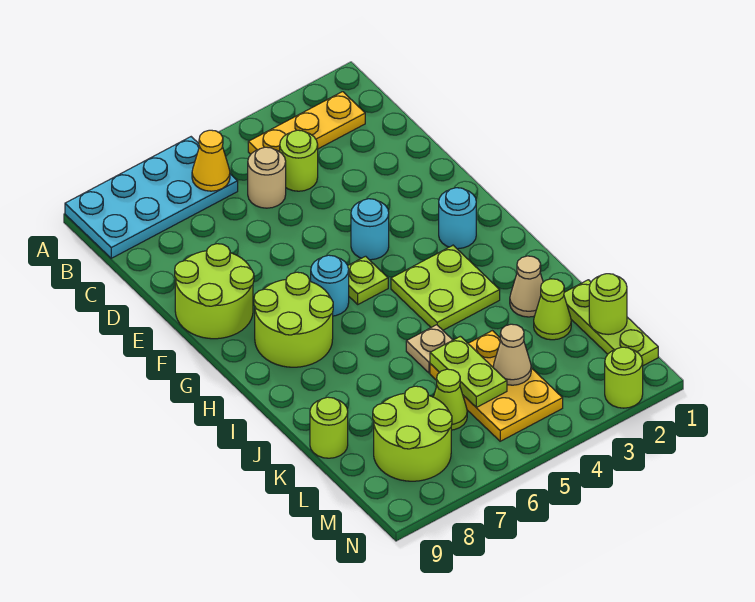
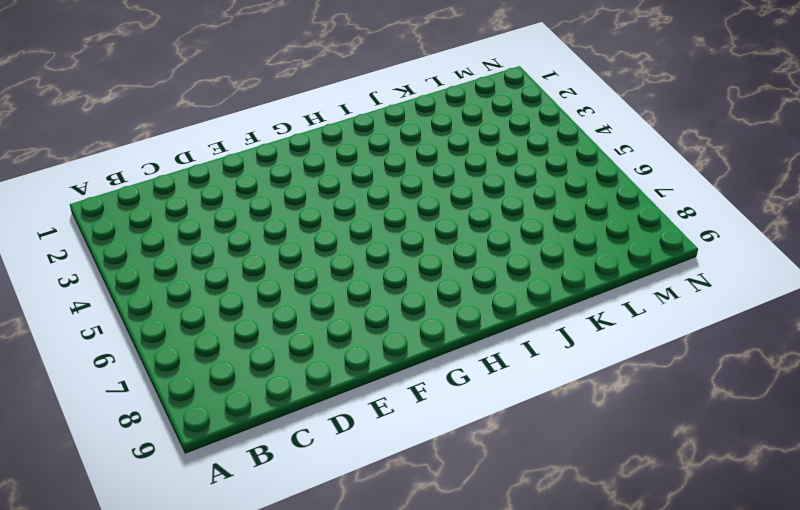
none -> cyan plate A6:B9 level 1
none -> yellow plate B2:B4 level 1
none -> lime round brick C4 level 1

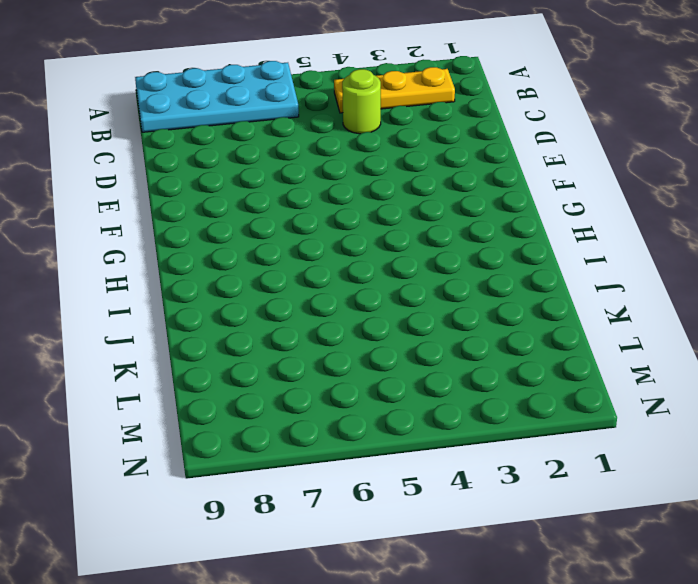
none -> tan round brick C5 level 1
none -> lime round brick E8:F9 level 1
none -> cyan round brick F4 level 1

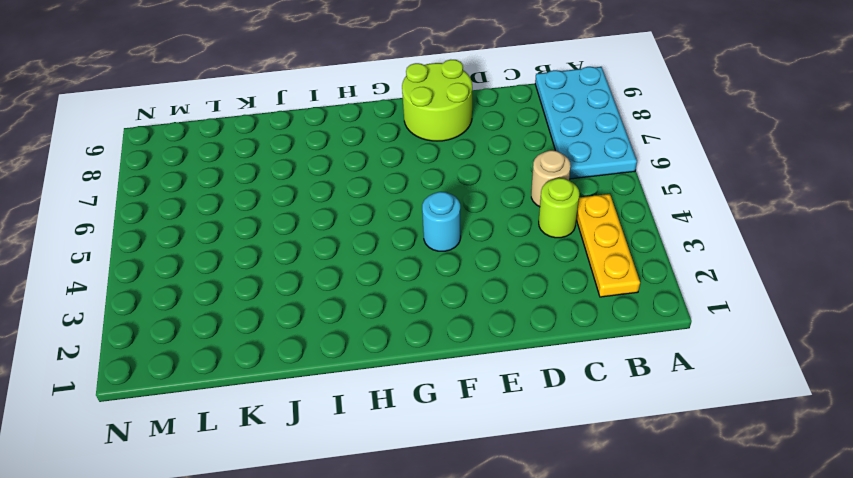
none -> cyan round brick G2 level 1
none -> lime plate G5 level 1
none -> cyan round brick G6 level 1

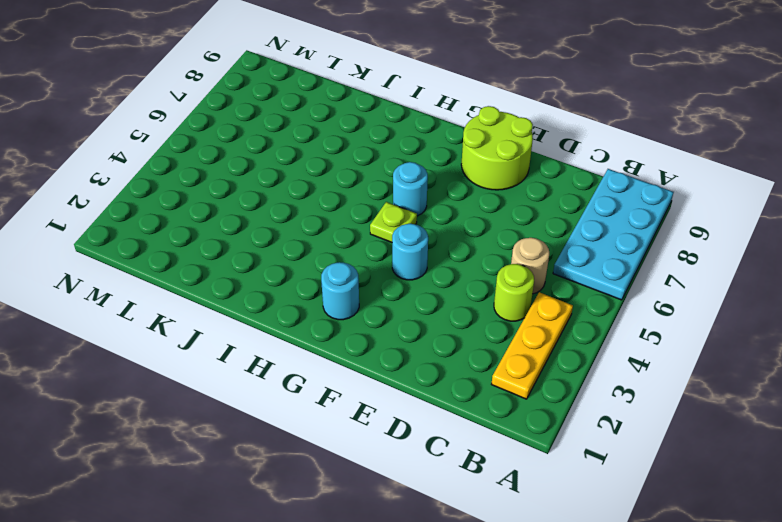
none -> lime round brick G7:H8 level 1
none -> lime plate H3:I4 level 1
none -> tan cone J2 level 1

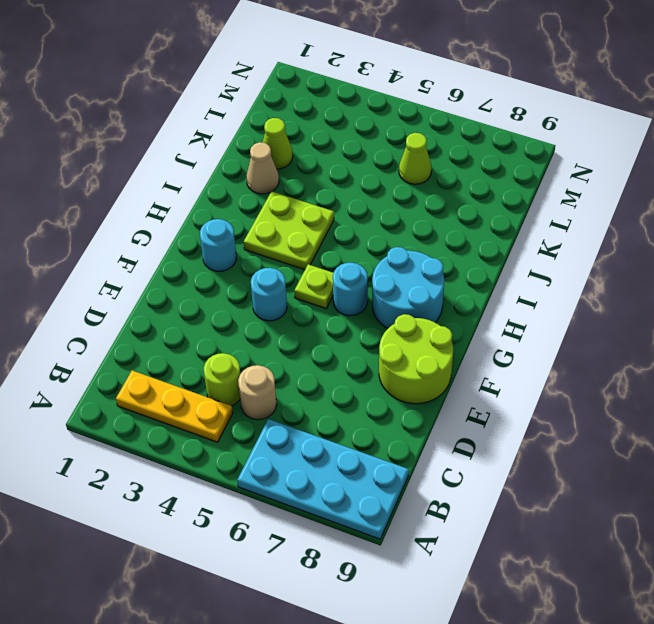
cyan round brick G7:H8 level 1 -> lime round brick G7:H8 level 1
none -> tan plate J5 level 1
none -> lime plate K1:M1 level 1
none -> yellow plate K4:M5 level 1

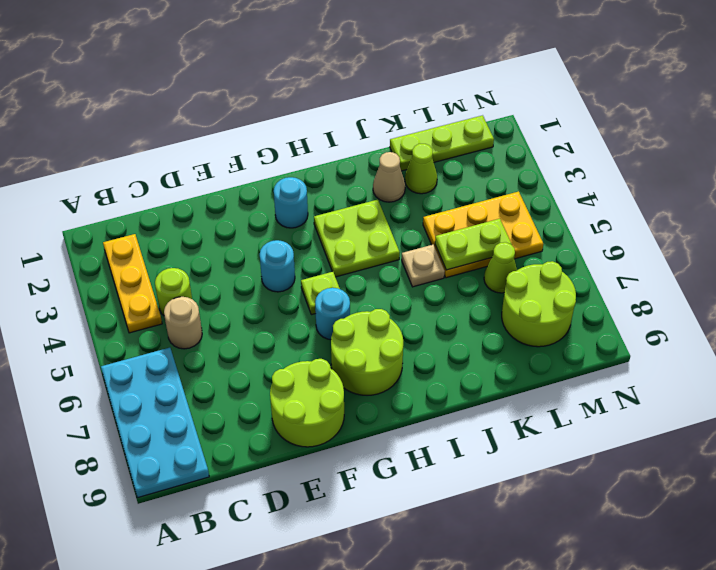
none -> lime round brick K9 level 1
none -> lime round brick N2 level 1
none -> yellow cone B6 level 2

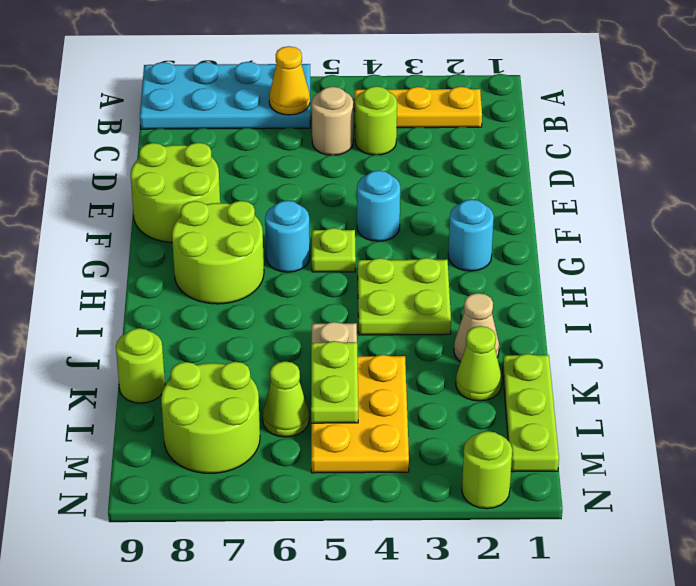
none -> lime round brick L1 level 2
none -> tan cone L4 level 2

